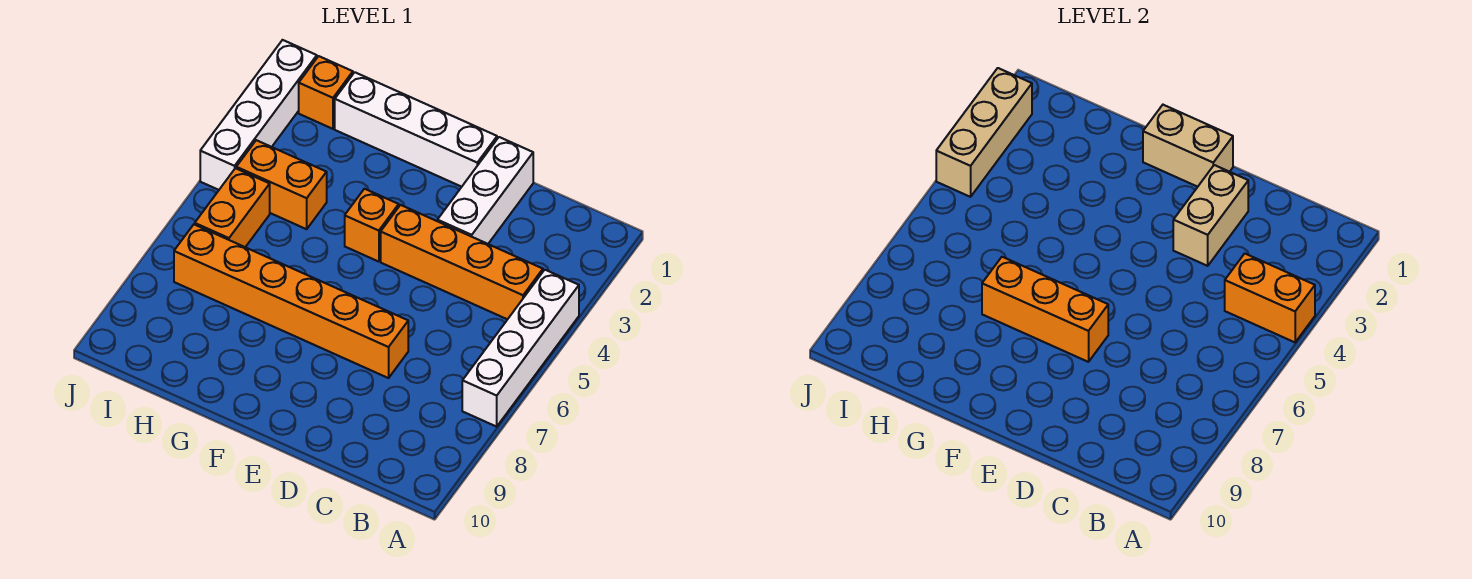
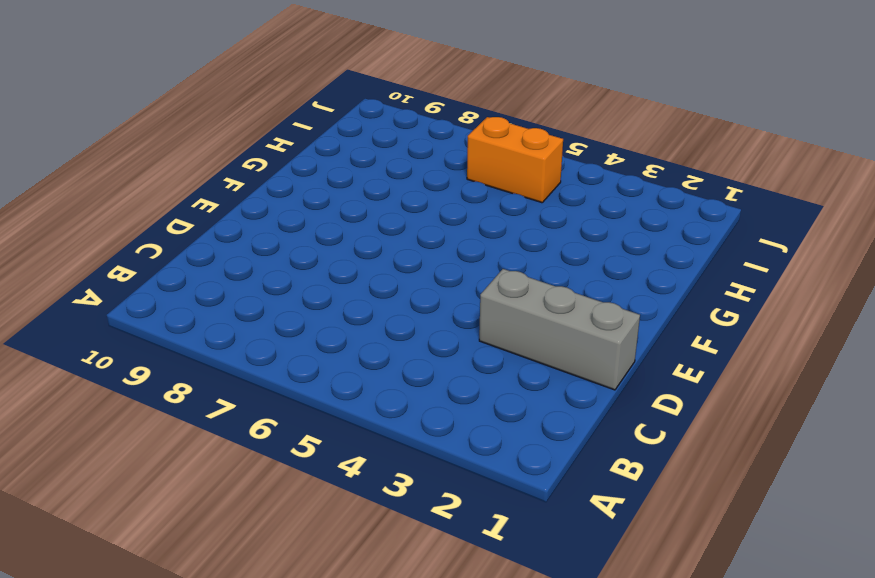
grey brick D1:D3 level 1 -> white brick D1:D3 level 1
none -> white brick A4:A7 level 1
none -> orange brick B4:E4 level 1
none -> orange brick D7:I7 level 1

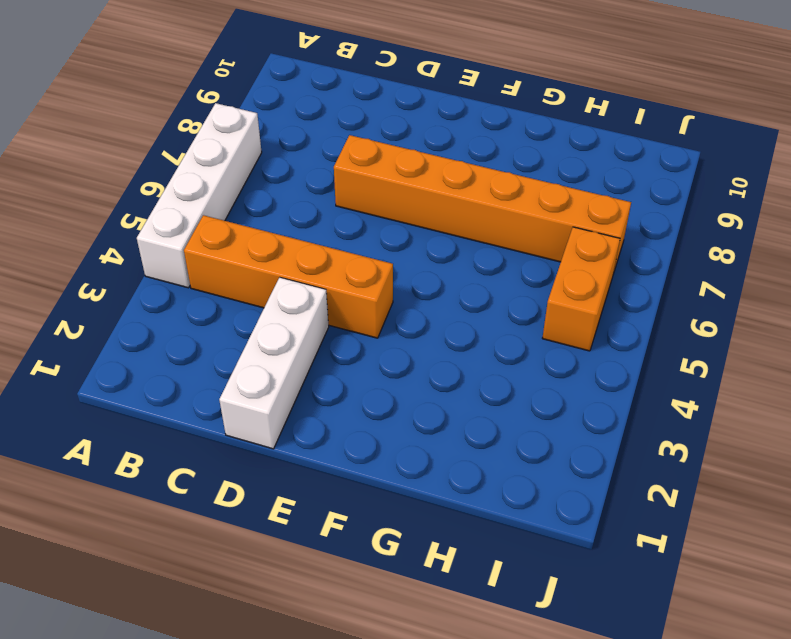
none -> white brick E1:H1 level 1
none -> orange brick F4 level 1
none -> orange brick H4:I4 level 1

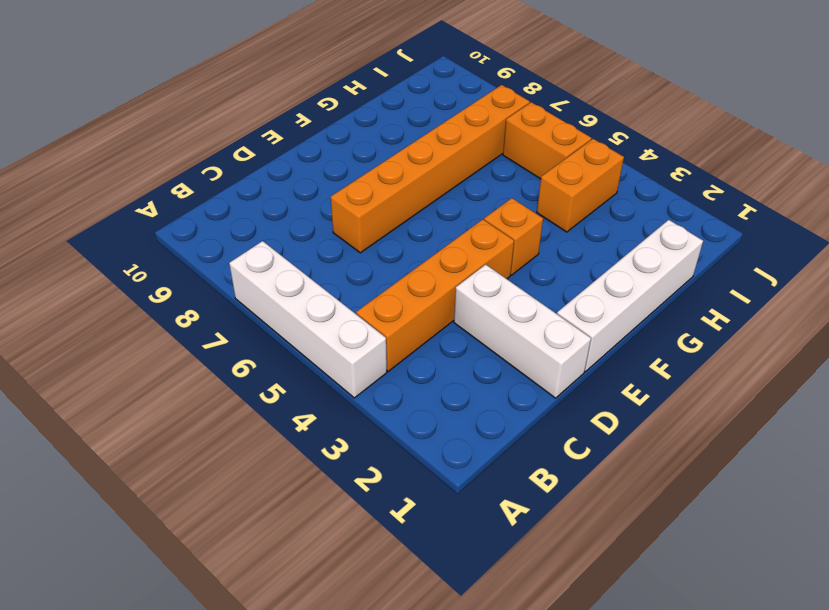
none -> orange brick I1 level 1
none -> white brick J1:J4 level 1
none -> orange brick A4:B4 level 2

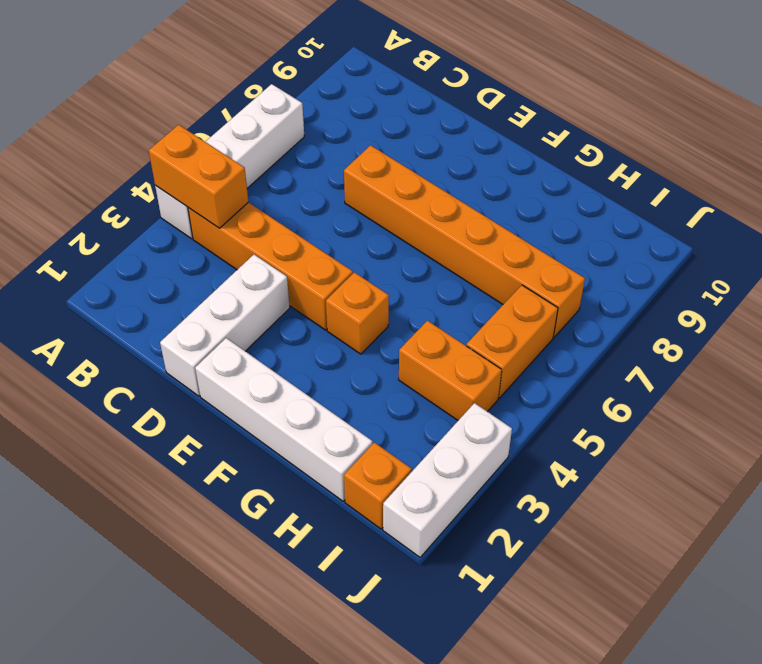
white brick J1:J3 level 1 -> white brick J1:J4 level 1
none -> tan brick D2:D3 level 2
none -> tan brick E1:F1 level 2
none -> orange brick E7:G7 level 2

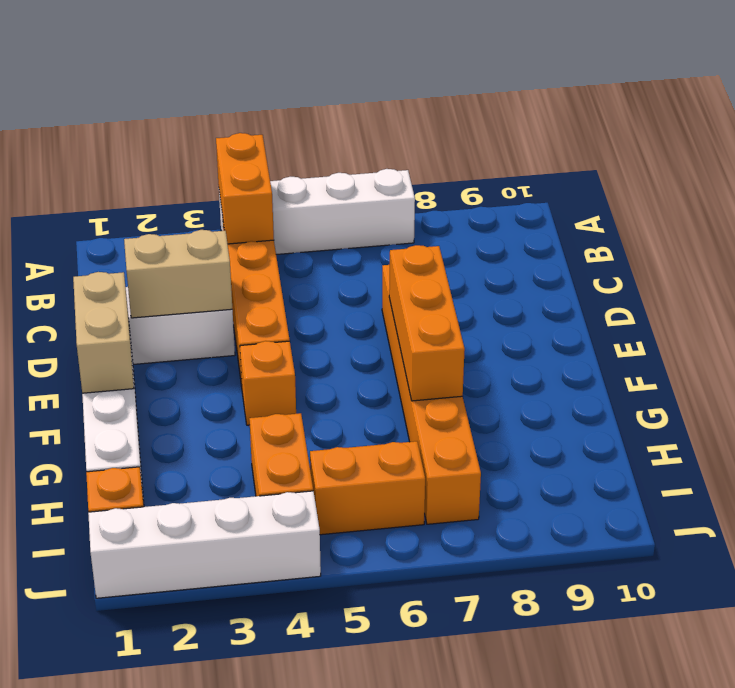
none -> tan brick J2:J4 level 2

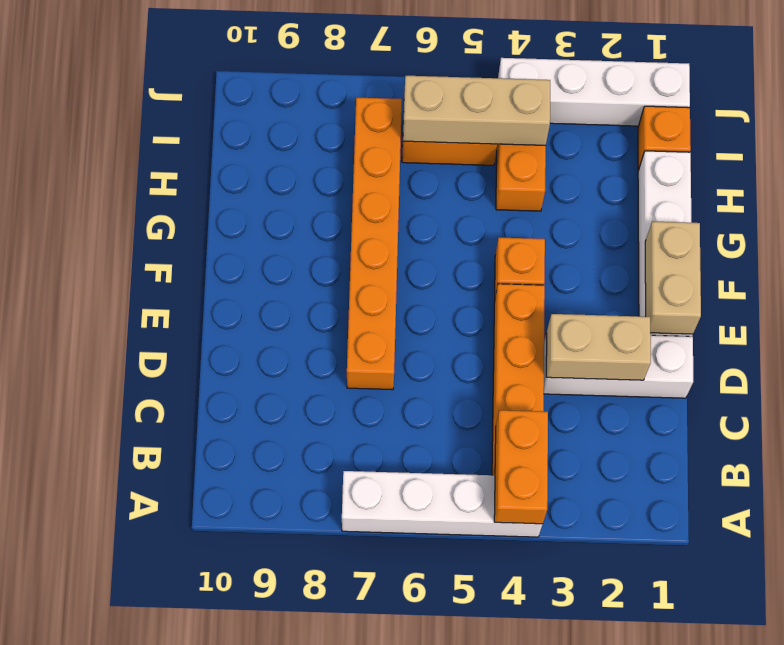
tan brick I4:I6 level 2 -> tan brick J2:J4 level 2
none -> orange brick E7:G7 level 2

